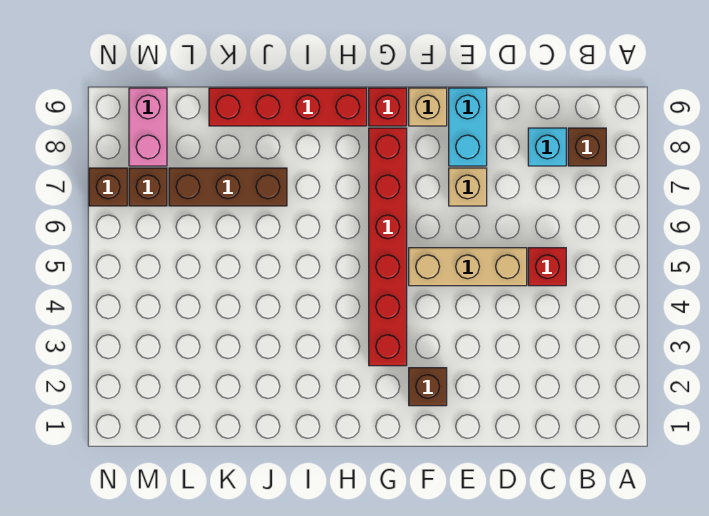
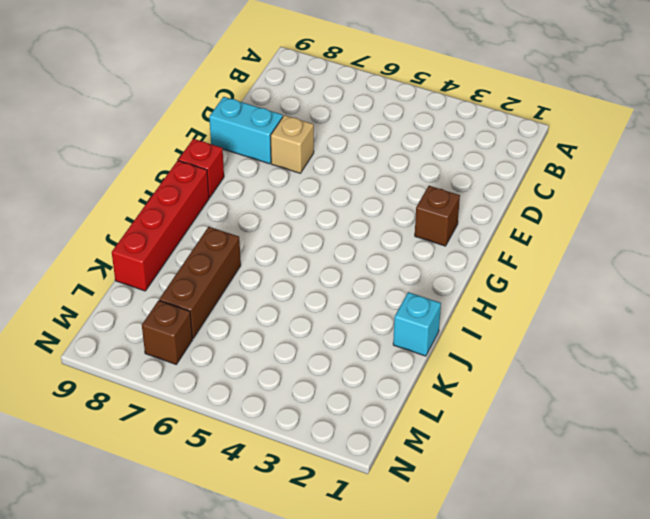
cyan brick J1 level 1 -> cyan brick C8 level 1
none -> brown brick B8 level 1
none -> red brick C5 level 1
none -> tan brick D5:F5 level 1

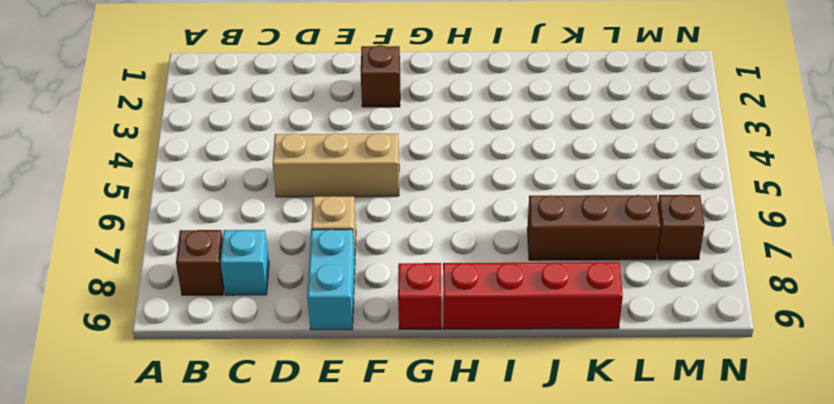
none -> red brick C5 level 1
none -> tan brick F9 level 1
none -> red brick G3:G8 level 1

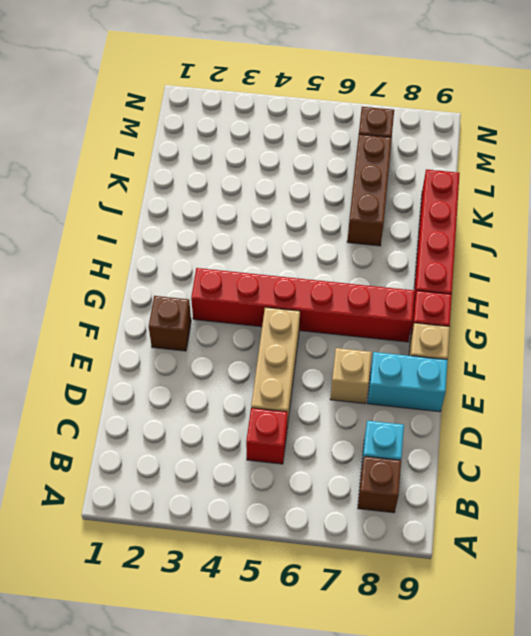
none -> pink brick M8:M9 level 1
none -> brown brick N7 level 1

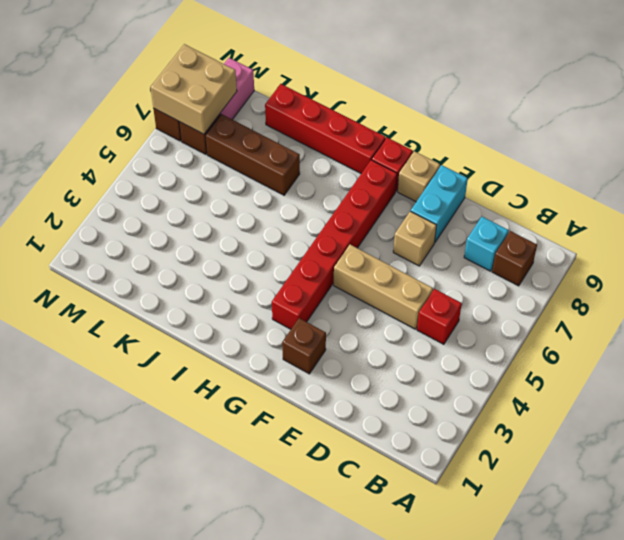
tan brick M7:N8 level 2 -> none

